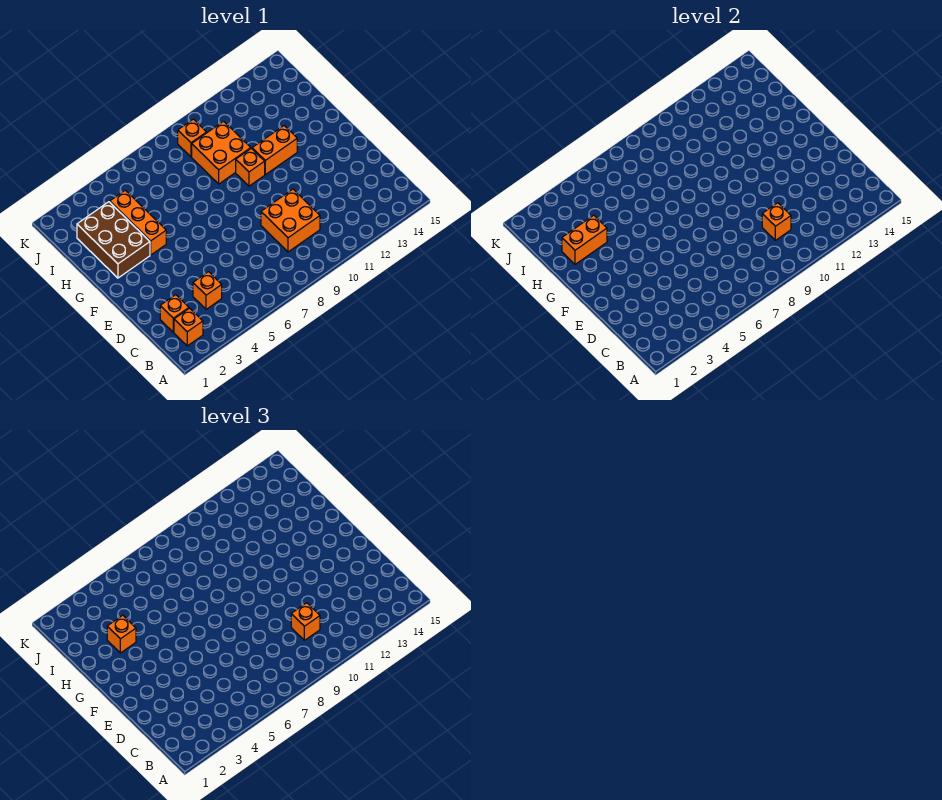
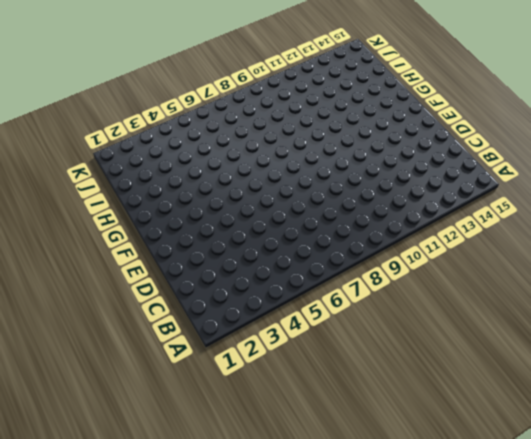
none -> orange brick B2 level 1
none -> orange brick C2 level 1
none -> orange brick C4 level 1

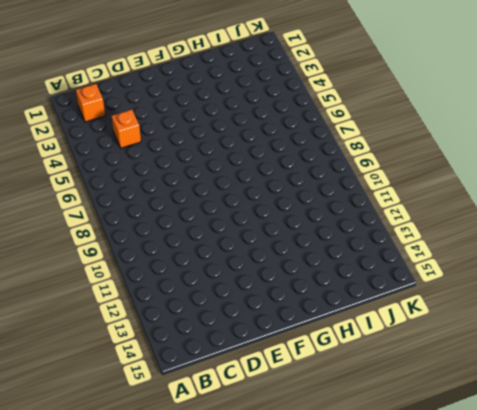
none -> orange brick C2 level 1
none -> orange brick C9:D10 level 1
none -> brown brick G2:I3 level 1

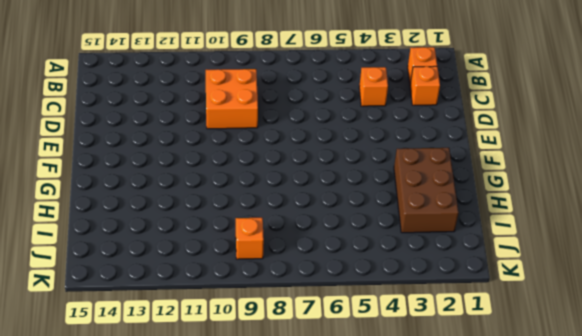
none -> orange brick G4:I4 level 1
none -> orange brick G10 level 1
none -> orange brick G11:G12 level 1

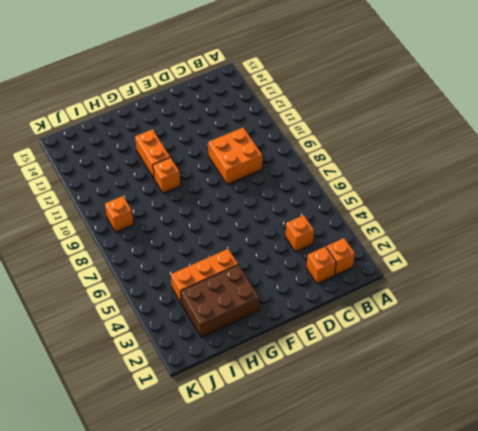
none -> orange brick H9:I10 level 1
none -> orange brick C10 level 2
none -> orange brick H2:H3 level 2

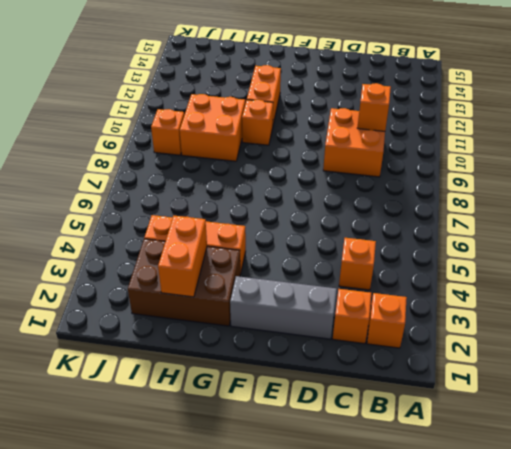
grey brick D2:F2 level 1 -> none
none -> orange brick C10 level 3
none -> orange brick H3 level 3

